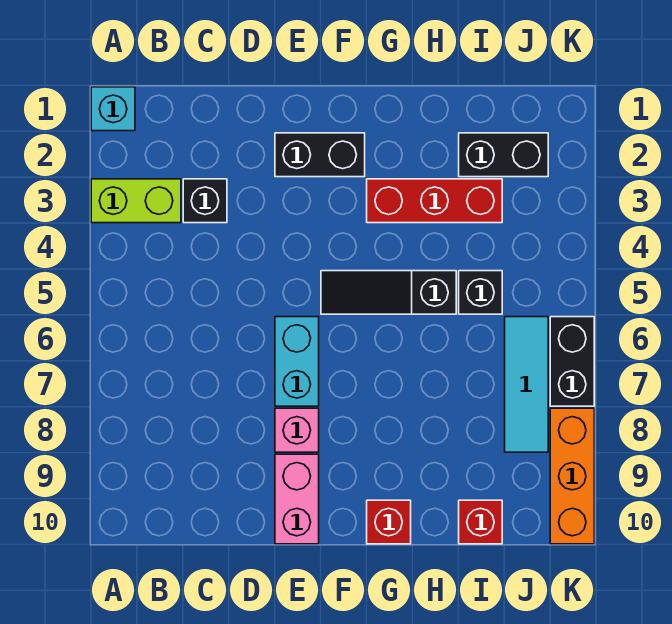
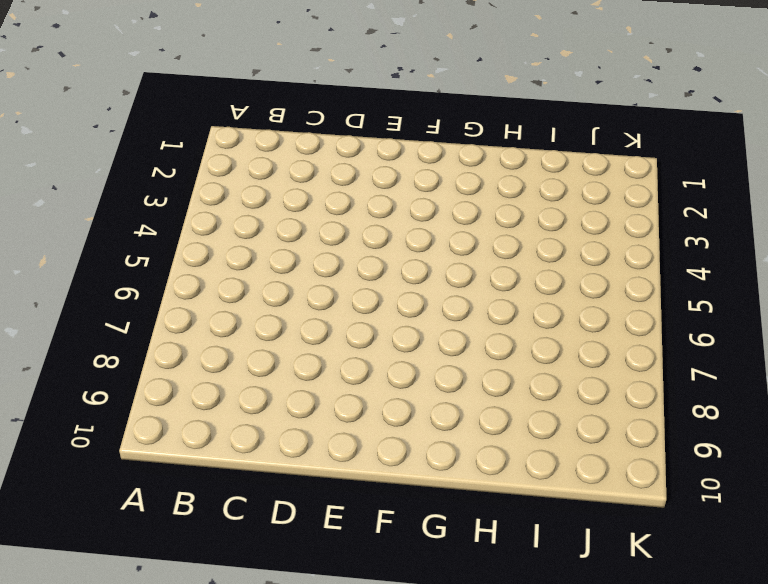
none -> cyan brick A1 level 1
none -> lime brick A3:B3 level 1
none -> black brick C3 level 1

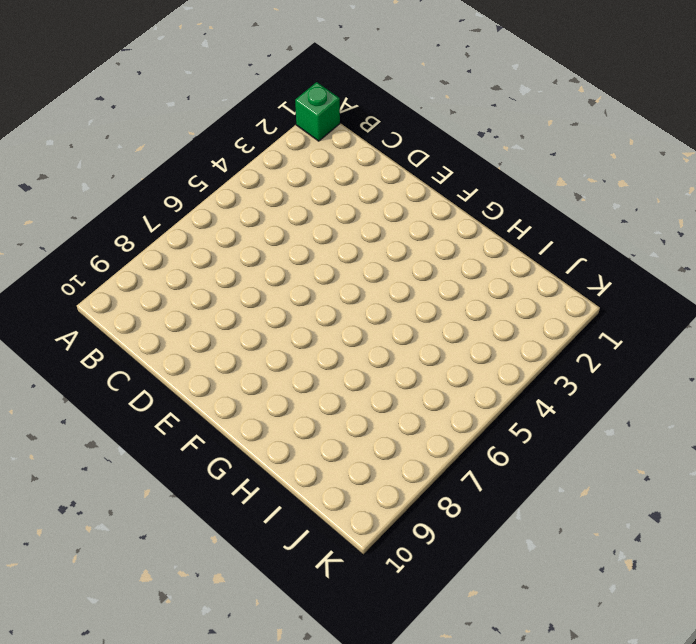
green brick A1 level 1 -> cyan brick A1 level 1
none -> lime brick A3:B3 level 1
none -> black brick C3 level 1
none -> black brick E2:F2 level 1

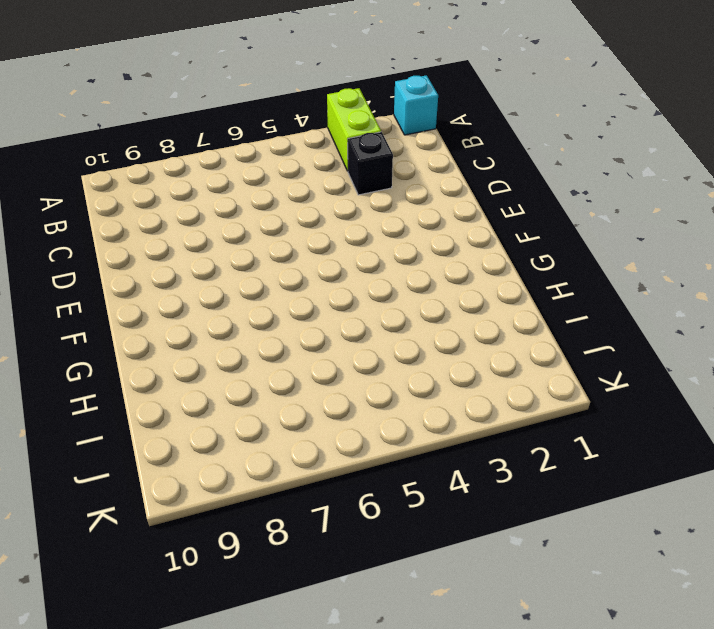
none -> black brick E2:F2 level 1
none -> cyan brick E6:E7 level 1
none -> pink brick E8 level 1

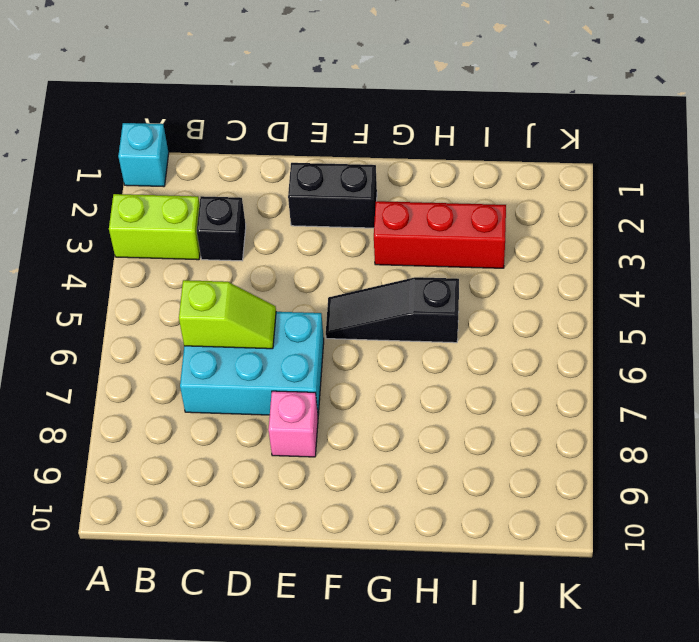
cyan brick C6:E7 level 1 -> cyan brick E6:E7 level 1
lime slope C6:D6 level 2 top C -> none
none -> pink brick E9:E10 level 1
none -> red brick G10 level 1
none -> black brick I2:J2 level 1

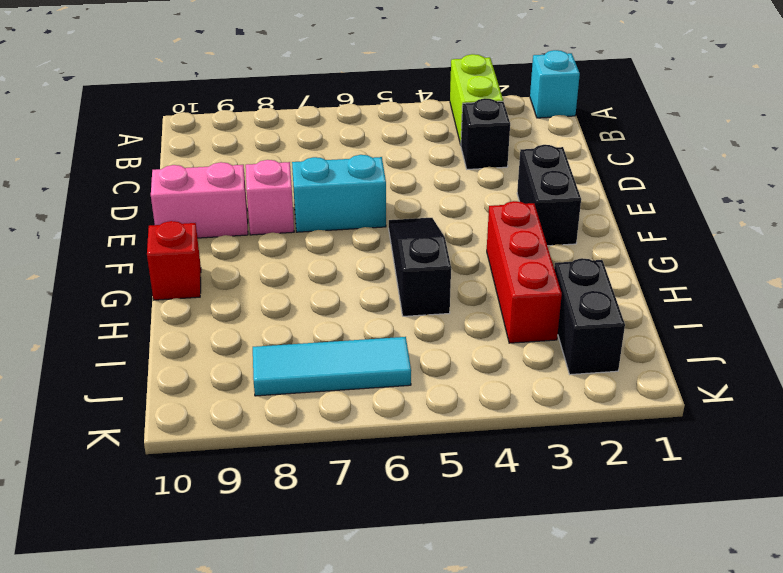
none -> black brick I5 level 1
none -> red brick I10 level 1
none -> black brick K6:K7 level 1

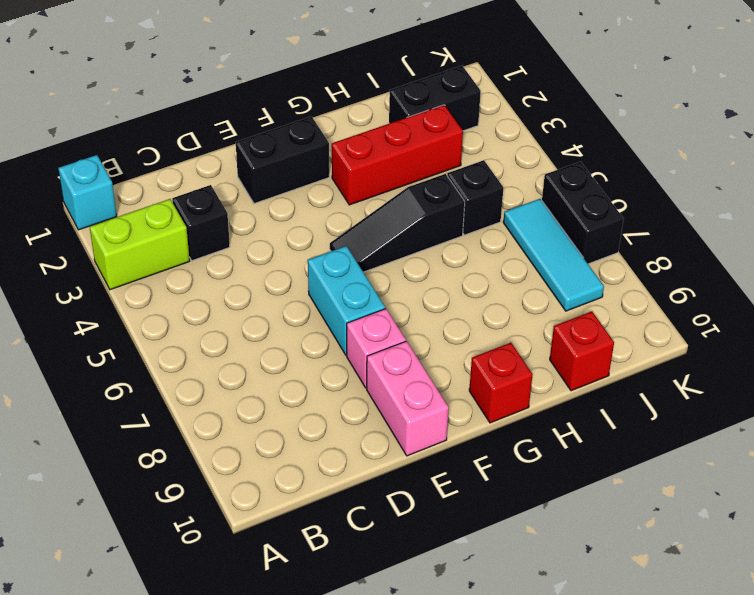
none -> orange brick K8:K10 level 1

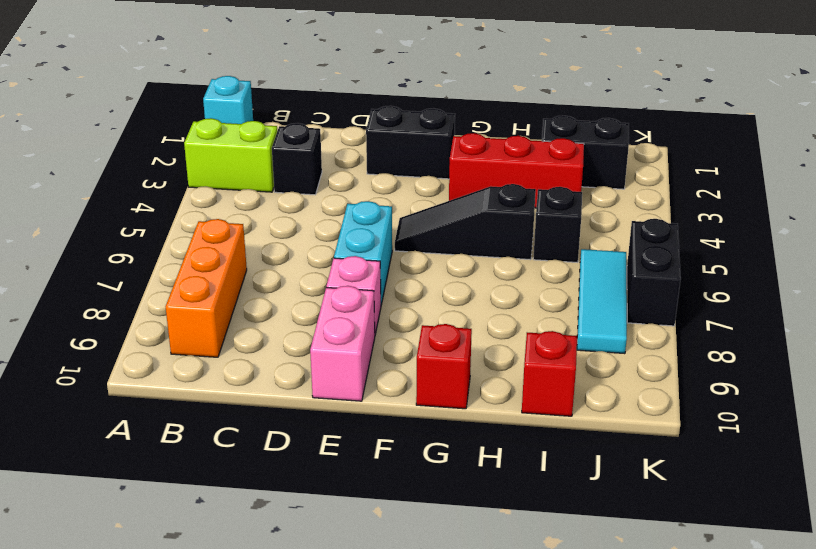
orange brick B7:B9 level 1 -> orange brick K8:K10 level 1

